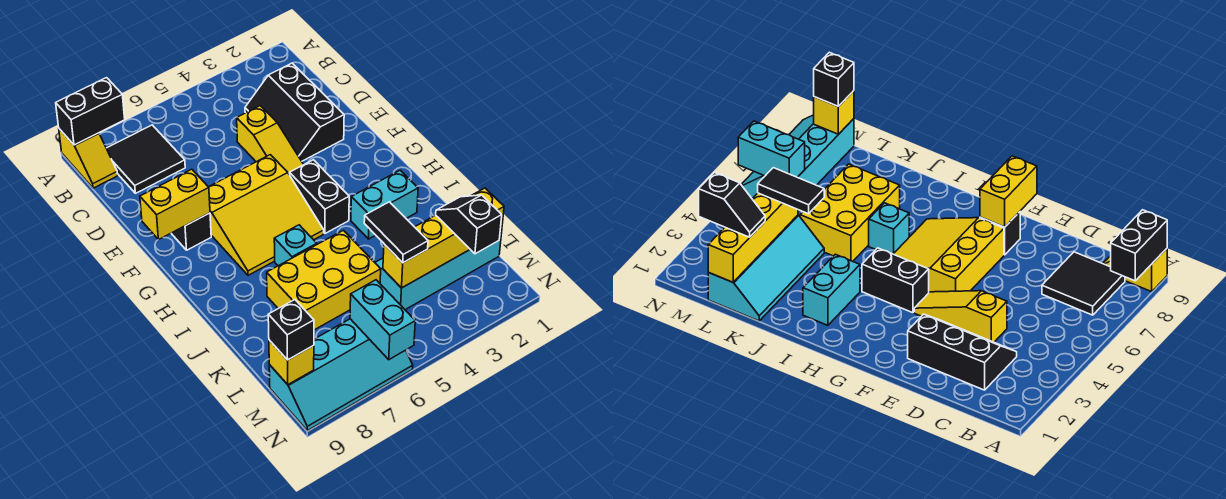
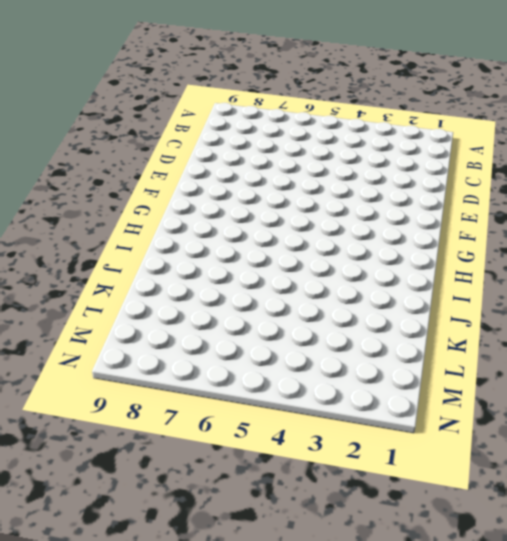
none -> yellow slope A9:B9 level 1 top A
none -> black tile B7:C8 level 1
none -> black slope C2:E3 level 1 top 2

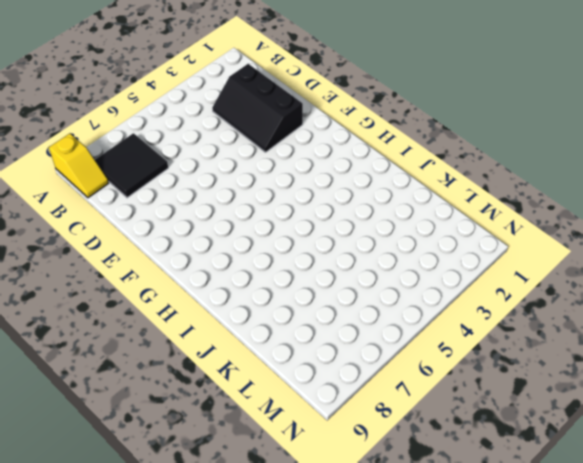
none -> yellow slope D4:F4 level 1 top D
none -> yellow slope F5:H7 level 1 top F
none -> black brick F8 level 1

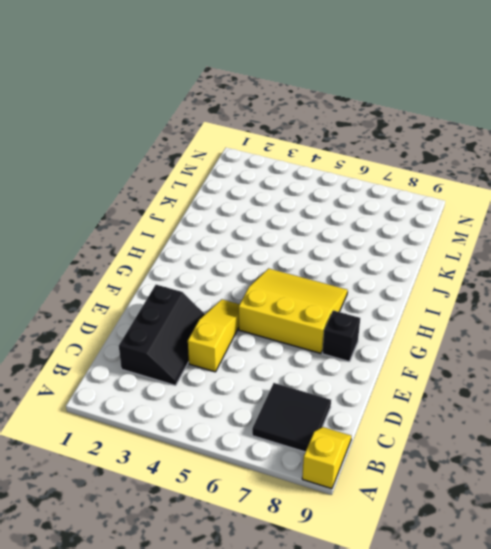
none -> black brick G4:H4 level 1
none -> cyan brick I2:I3 level 1
none -> cyan brick I6 level 1

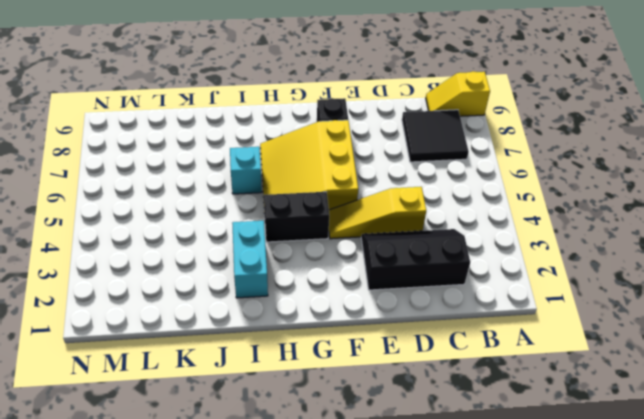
none -> yellow brick J5:K7 level 1
none -> cyan slope K1:L4 level 1 top L
none -> cyan slope M6:N9 level 1 top M

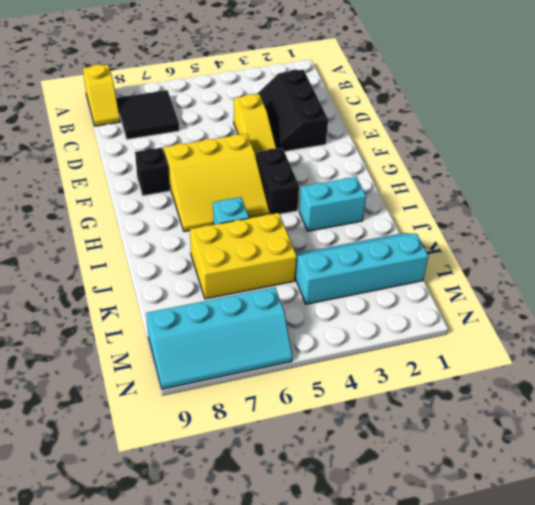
none -> black brick A8:A9 level 2
none -> yellow brick F8:F9 level 2
none -> yellow brick L1:L4 level 2

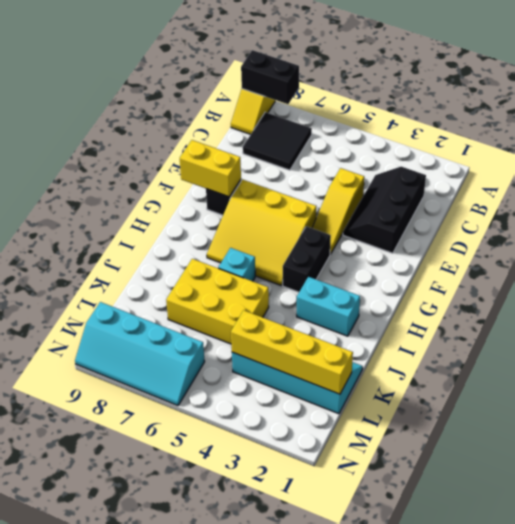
none -> cyan brick M6:N6 level 2
none -> yellow brick M9 level 2
none -> black tile K4:L4 level 3

